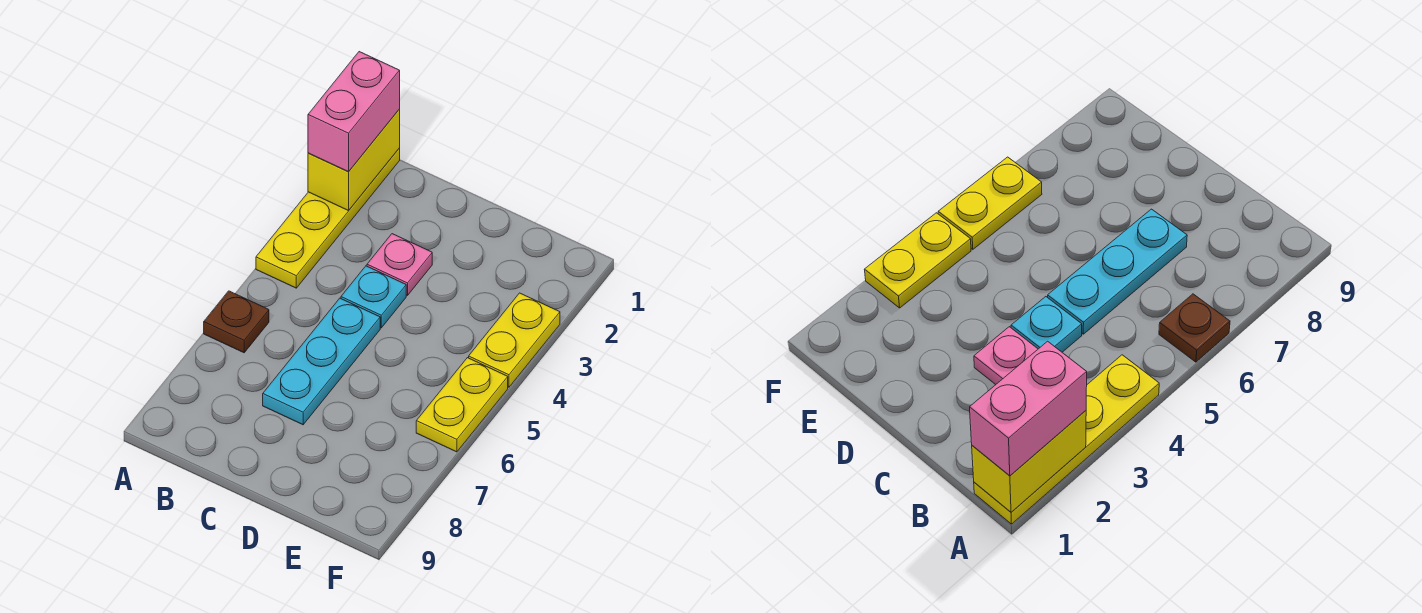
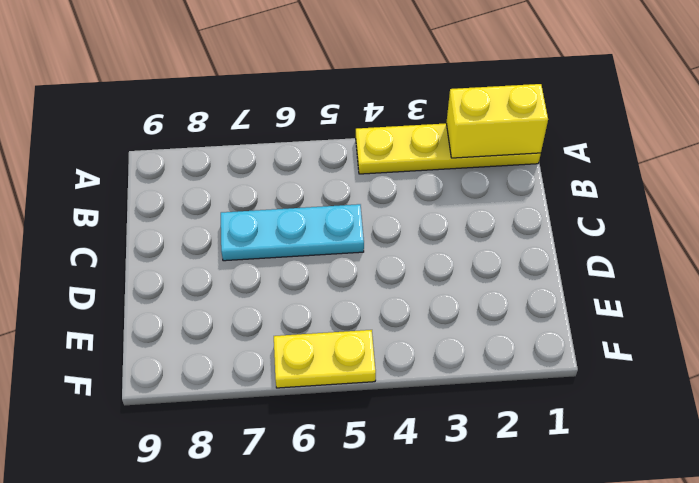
none -> brown plate A6 level 1
none -> pink plate C3 level 1

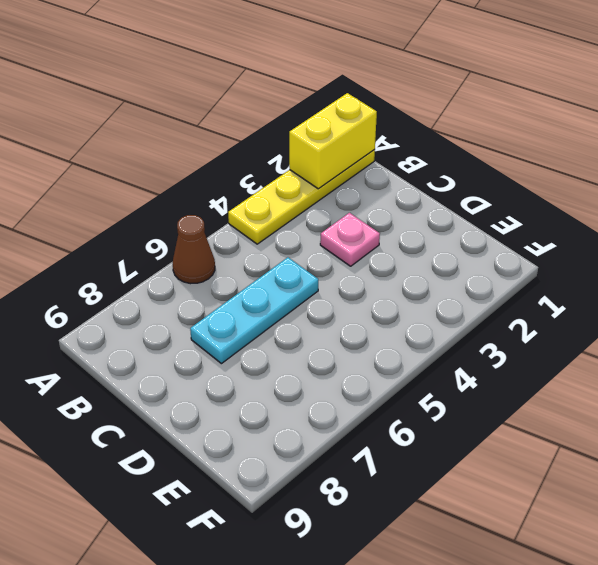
brown cone A6 level 1 -> brown plate A6 level 1
none -> cyan plate C4 level 1
none -> yellow plate F3:F4 level 1

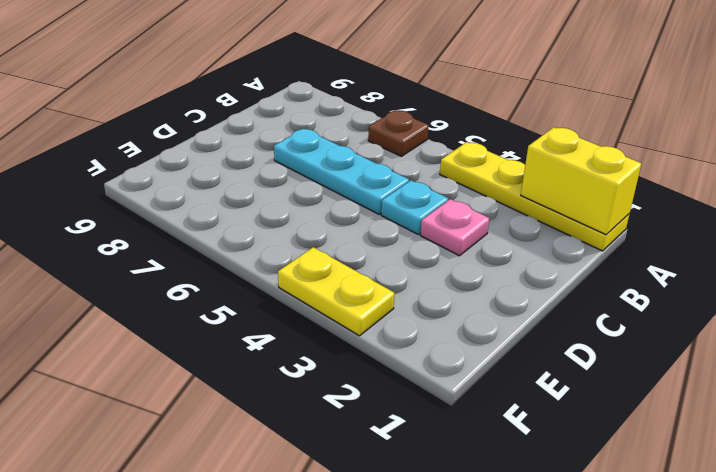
none -> yellow plate F5:F6 level 1
none -> pink brick A1:A2 level 3

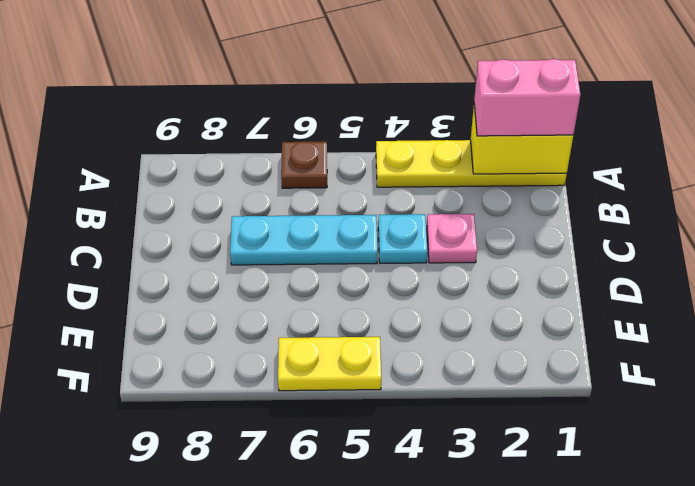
none -> yellow plate F3:F4 level 1

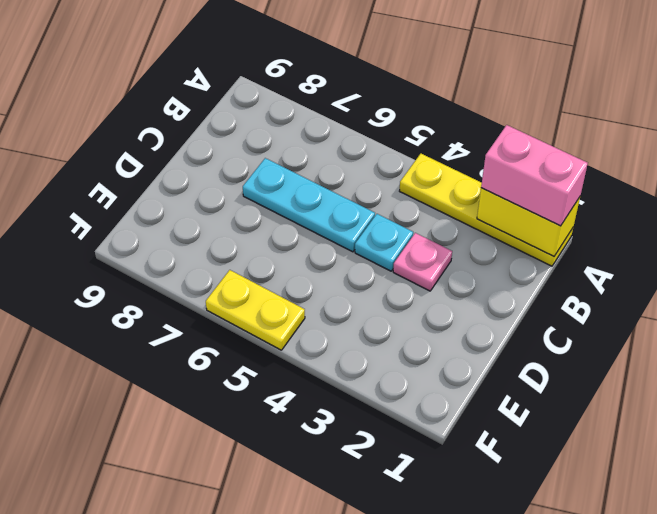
none -> brown plate A6 level 1
none -> yellow plate F3:F4 level 1

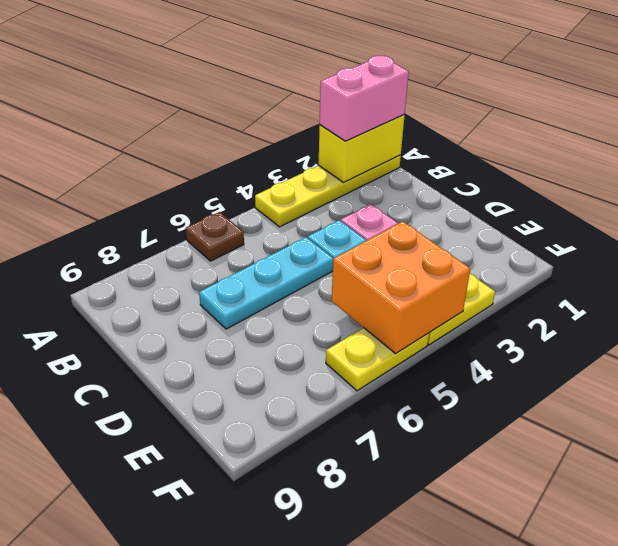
orange brick E4:F5 level 2 -> none

